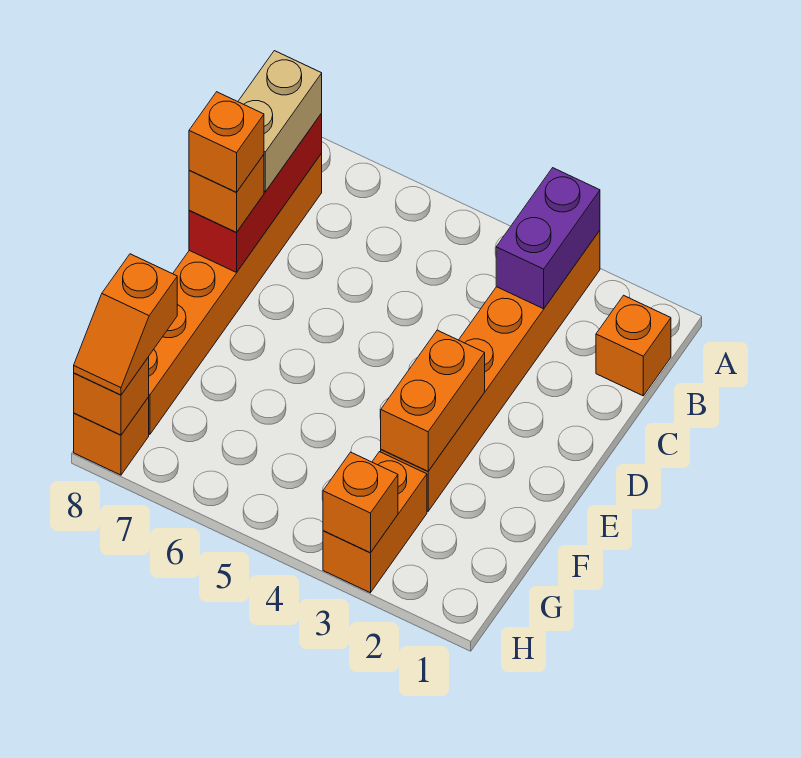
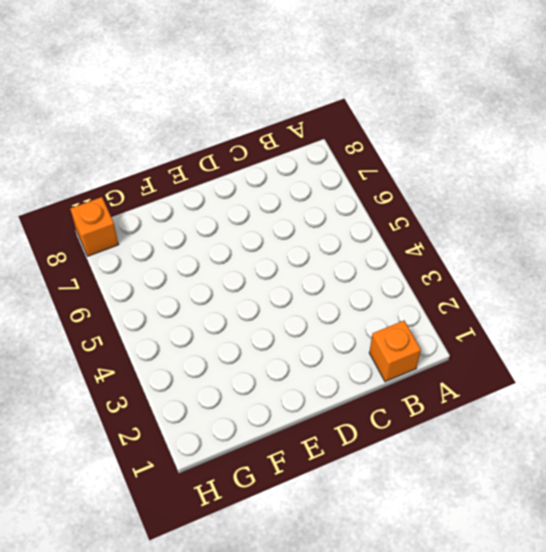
none -> orange brick A3:F3 level 1
none -> orange brick B8:G8 level 1
none -> orange brick G3:H3 level 1

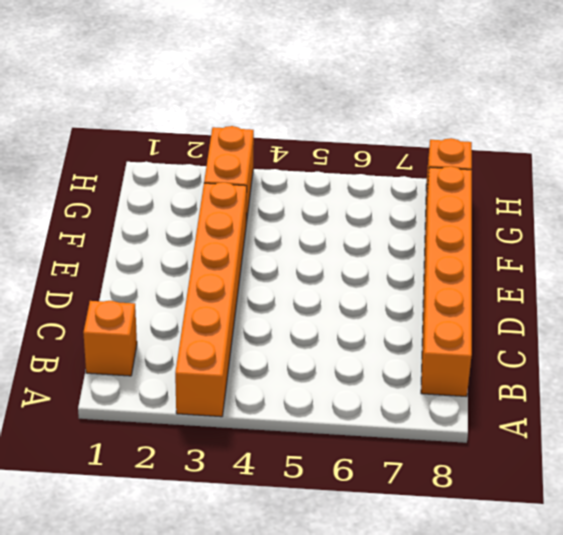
none -> purple brick A3:B3 level 2
none -> red brick B8:D8 level 2
none -> orange brick E3:F3 level 2

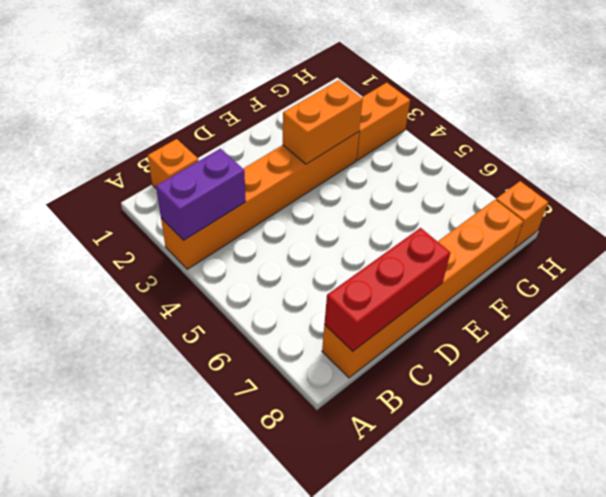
none -> orange brick H3 level 2
none -> orange brick H8 level 2
none -> tan brick B8:C8 level 3

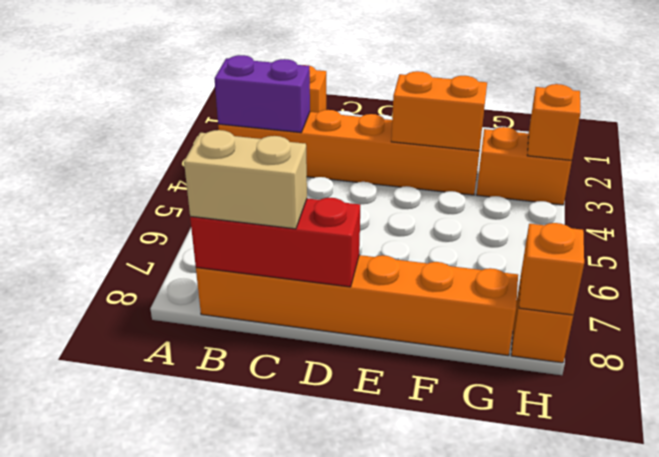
none -> orange brick D8 level 3
none -> orange slope G8:H8 level 3 top G
none -> orange brick D8 level 4

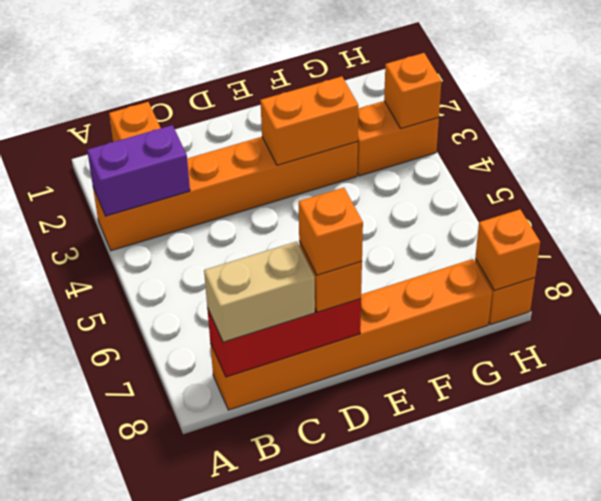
none -> orange slope G8:H8 level 3 top G

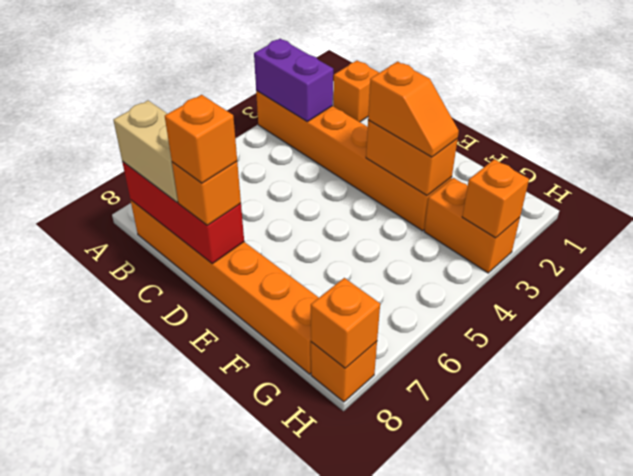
orange slope E3:F3 level 3 top E -> orange slope G8:H8 level 3 top G

